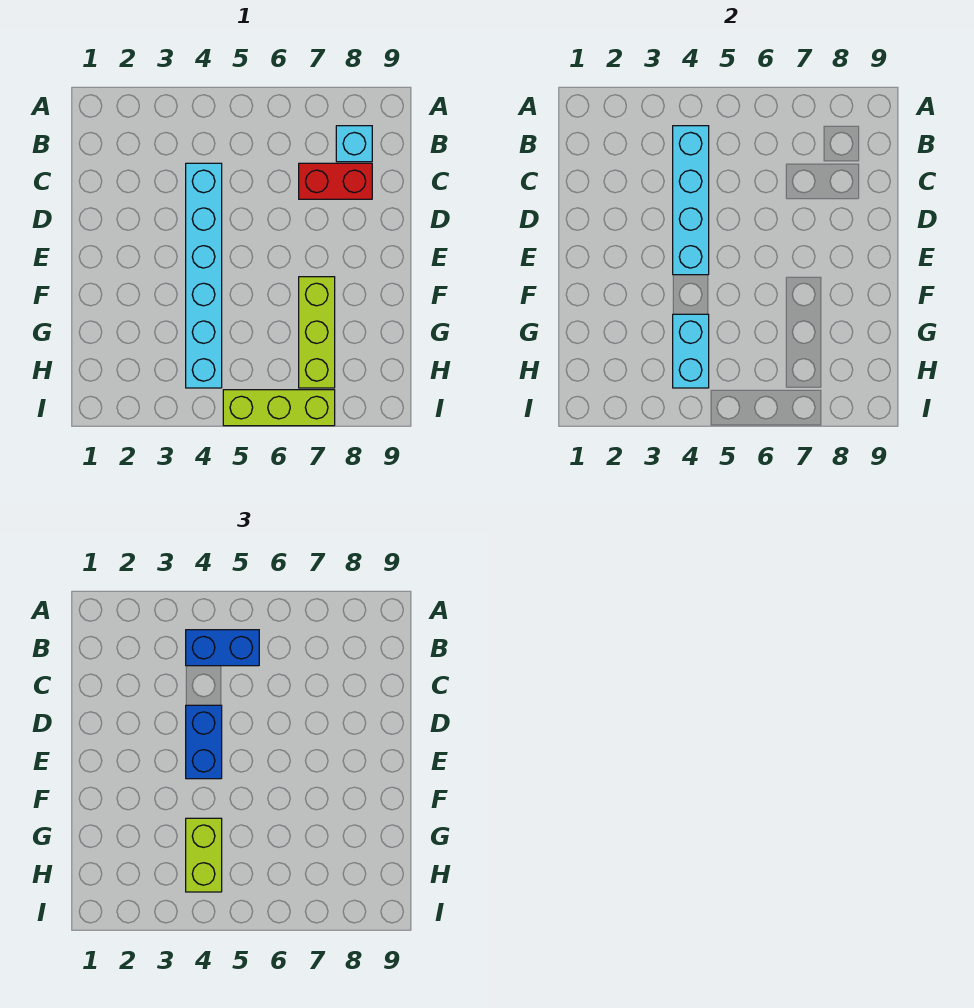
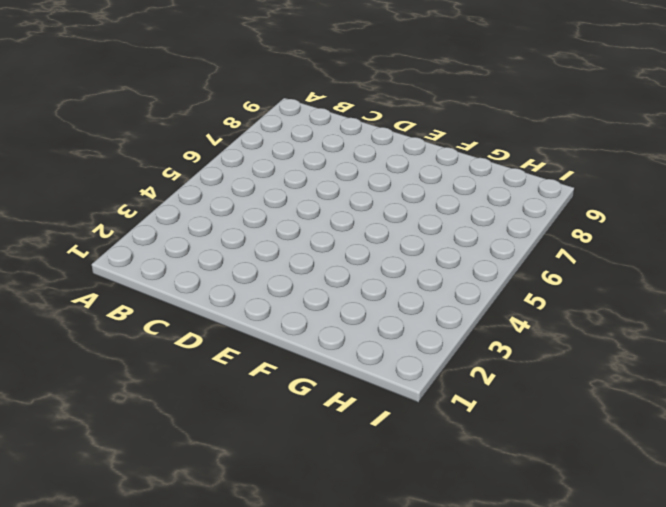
none -> cyan brick B8 level 1
none -> cyan brick C4:H4 level 1

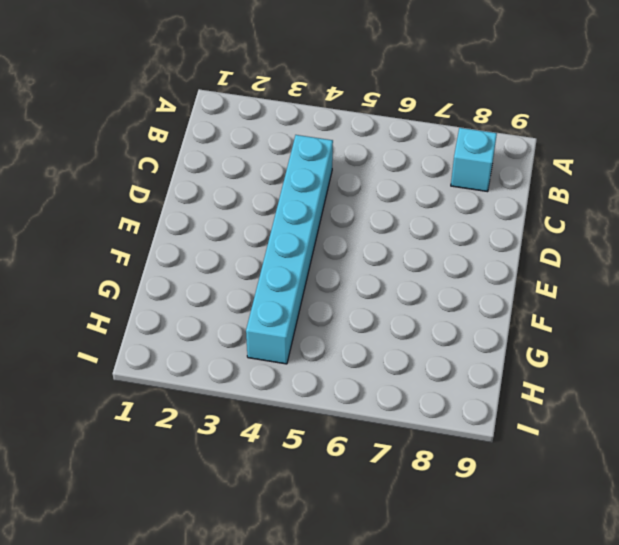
none -> red brick C7:C8 level 1
none -> lime brick F7:H7 level 1

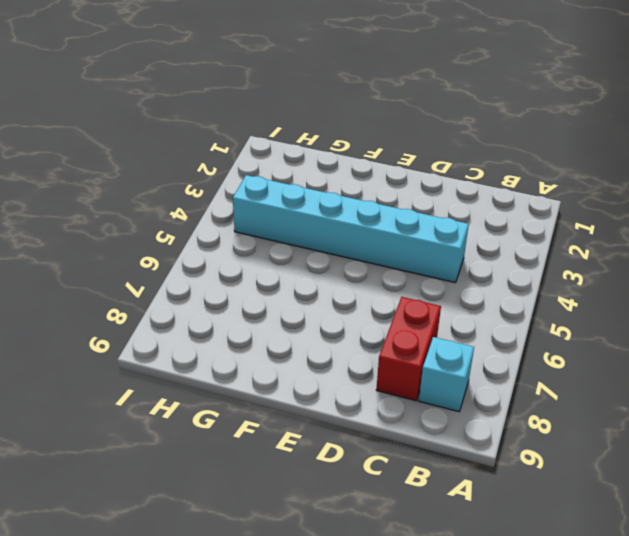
none -> lime brick F7:H7 level 1
none -> lime brick I5:I7 level 1

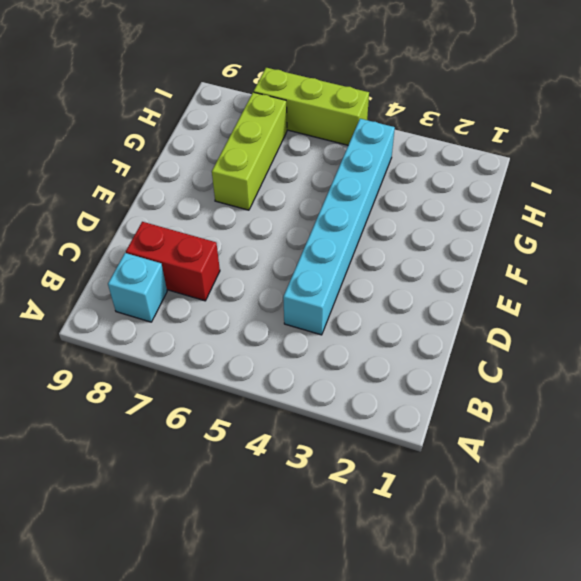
none -> cyan brick B4:E4 level 2
none -> cyan brick G4:H4 level 2

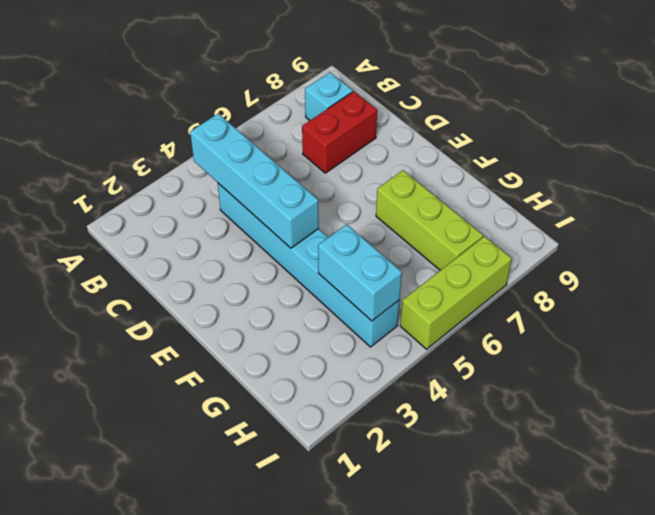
none -> blue brick B4:B5 level 3
none -> blue brick D4:E4 level 3

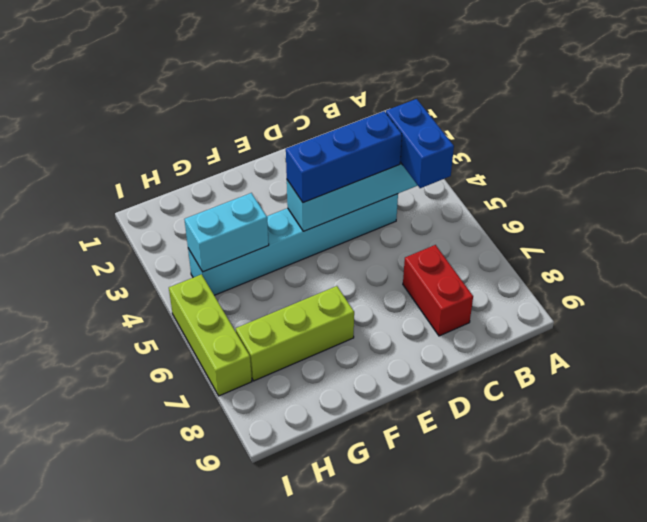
blue brick C4:E4 level 3 -> blue brick D4:E4 level 3
none -> cyan brick B8 level 1
none -> lime brick G4:H4 level 3

